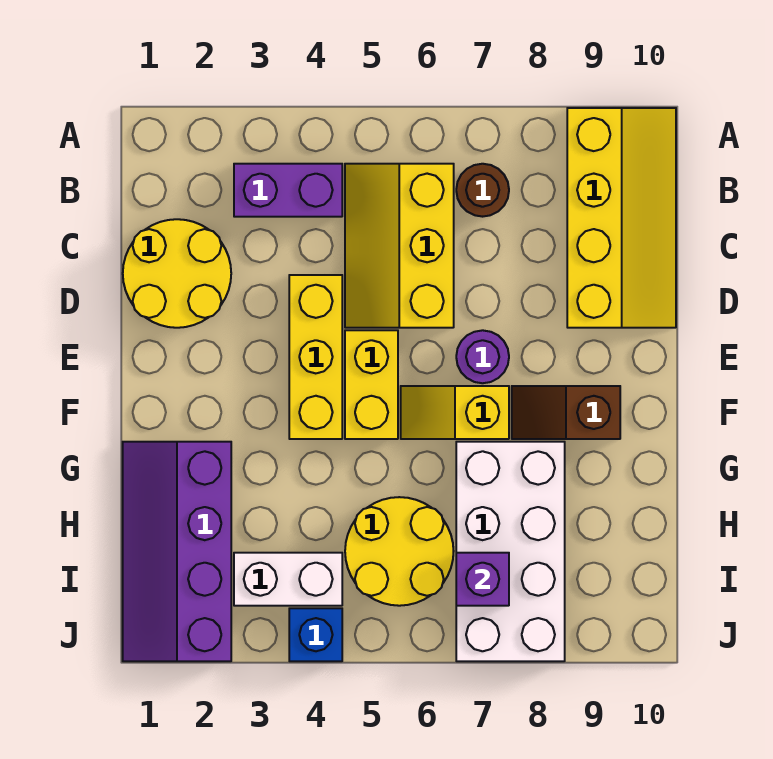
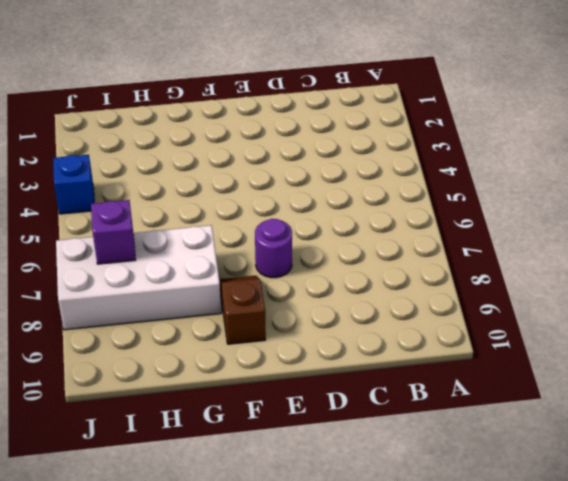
none -> yellow slope A9:D10 level 1 top 9
none -> purple brick B3:B4 level 1
none -> yellow slope B5:D6 level 1 top 6

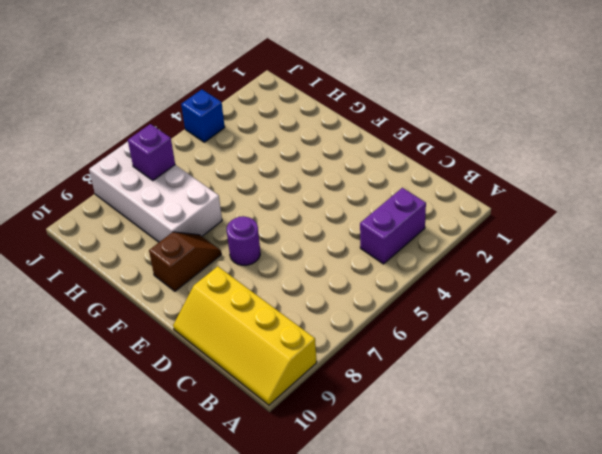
none -> yellow slope B5:D6 level 1 top 6
none -> brown round brick B7 level 1
none -> yellow round brick C1:D2 level 1

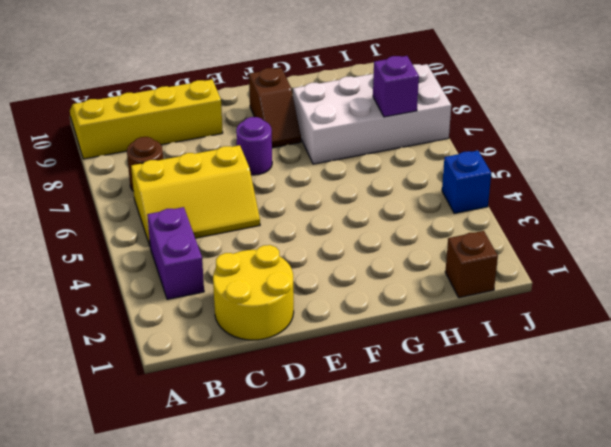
brown brick I1 level 1 -> purple slope G1:J2 level 1 top 2
none -> yellow brick D4:F4 level 1
none -> yellow brick E5:F5 level 1
none -> yellow slope F6:F7 level 1 top 7

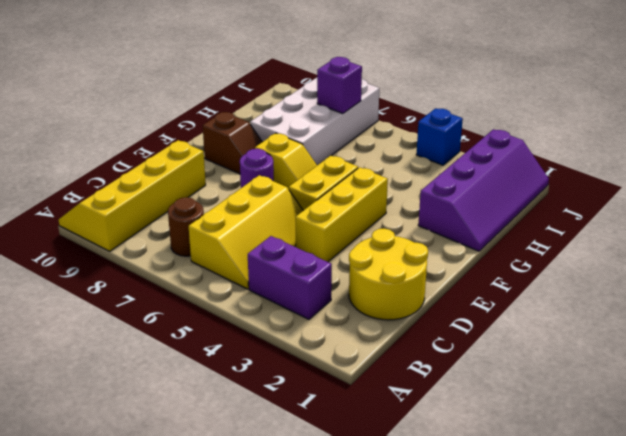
none -> yellow round brick H5:I6 level 1
none -> white brick I3:I4 level 1

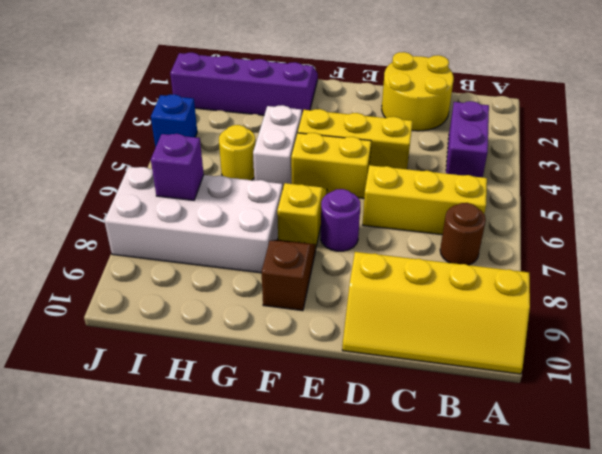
white brick G4:G5 level 1 -> white brick I3:I4 level 1
yellow round brick H5 level 1 -> yellow round brick H5:I6 level 1

